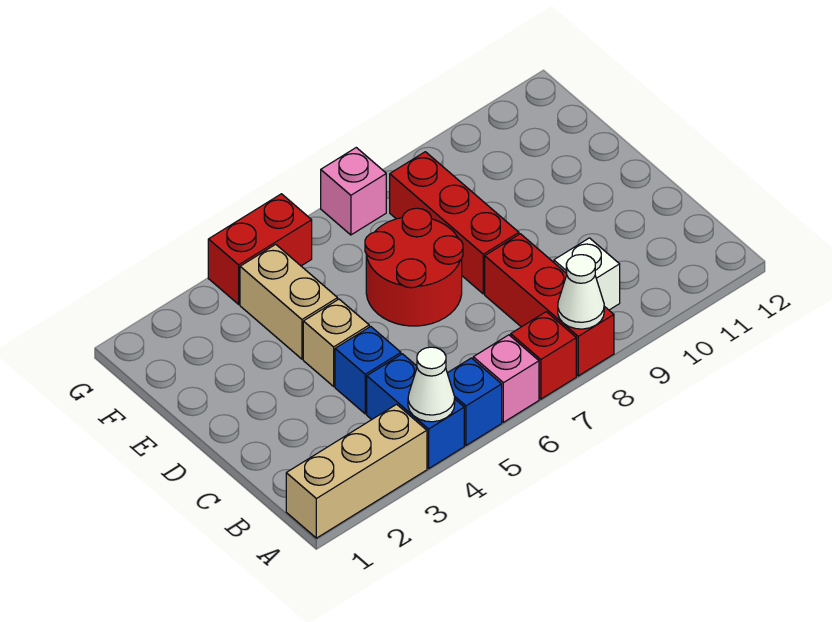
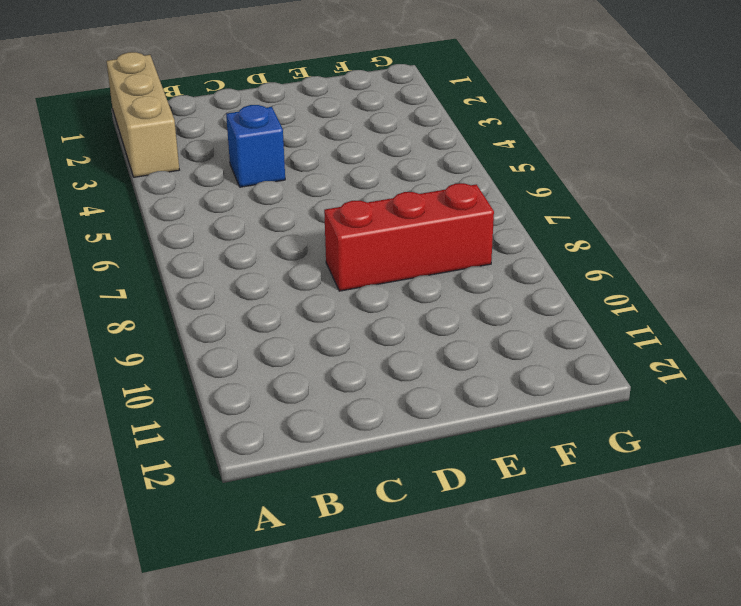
none -> blue brick A4:B4 level 1
none -> blue brick A5 level 1
none -> pink brick A6 level 1

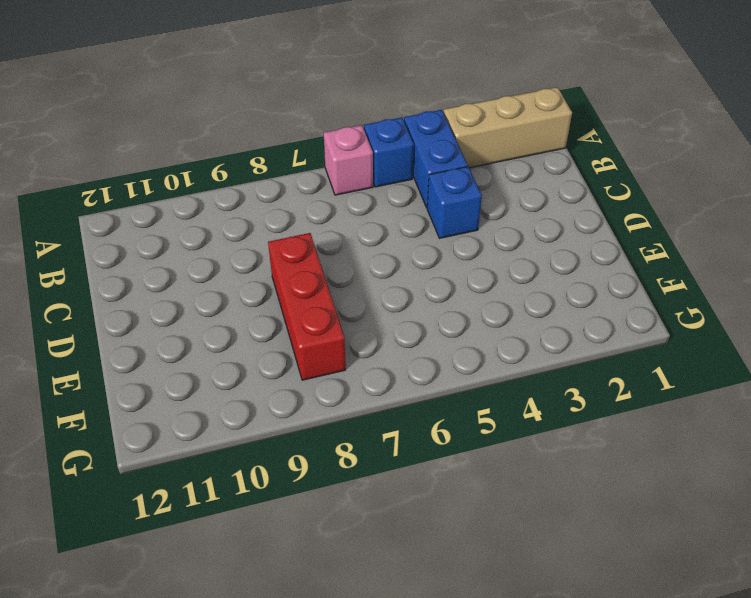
none -> red brick A7 level 1
none -> red brick A8:C8 level 1
none -> white brick B9 level 1

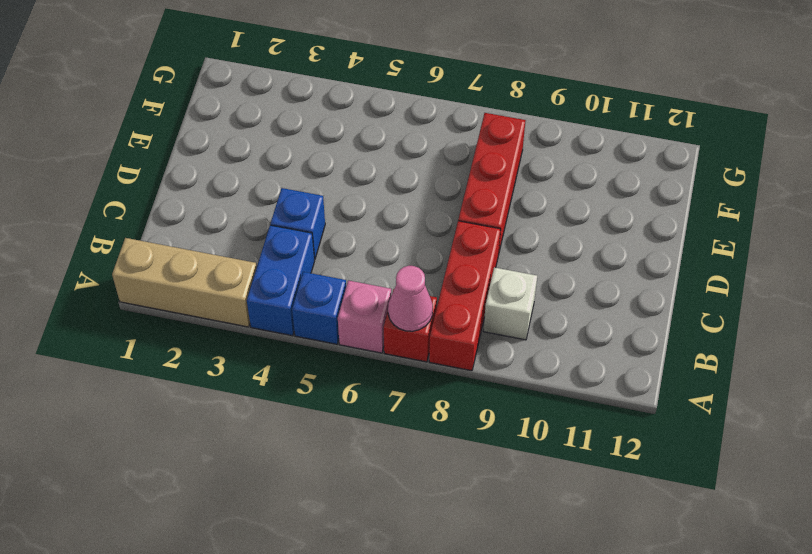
pink cone A7 level 2 -> none
none -> tan brick D4 level 1
none -> red round brick D6:E7 level 1
none -> tan brick E4:F4 level 1

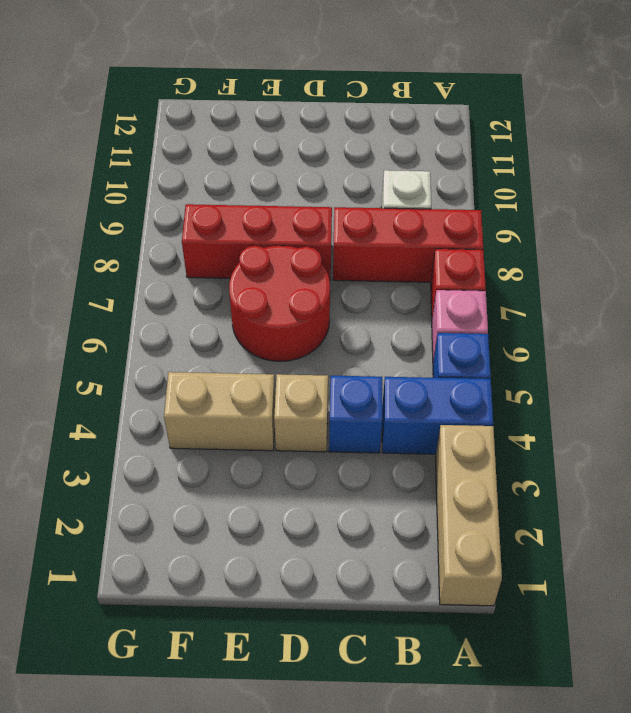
none -> red brick G4:G5 level 1
none -> pink brick G7 level 1
none -> white cone A4 level 2

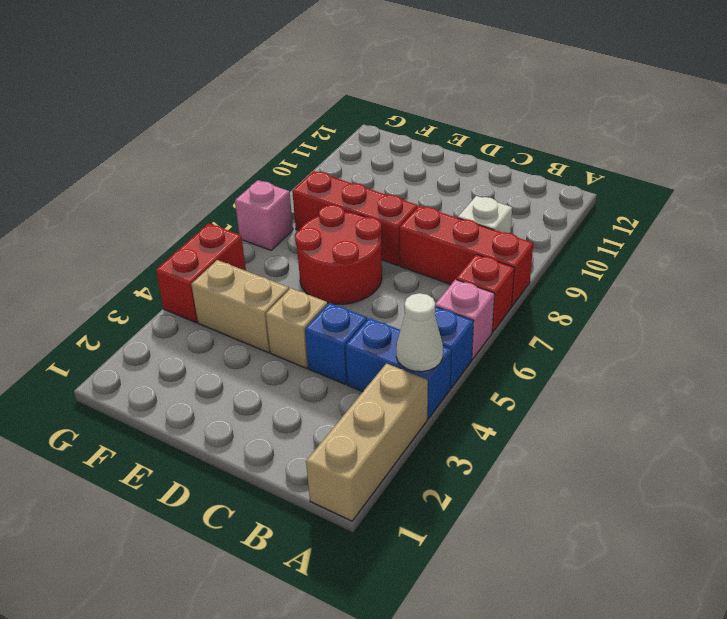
none -> white cone A8 level 2

